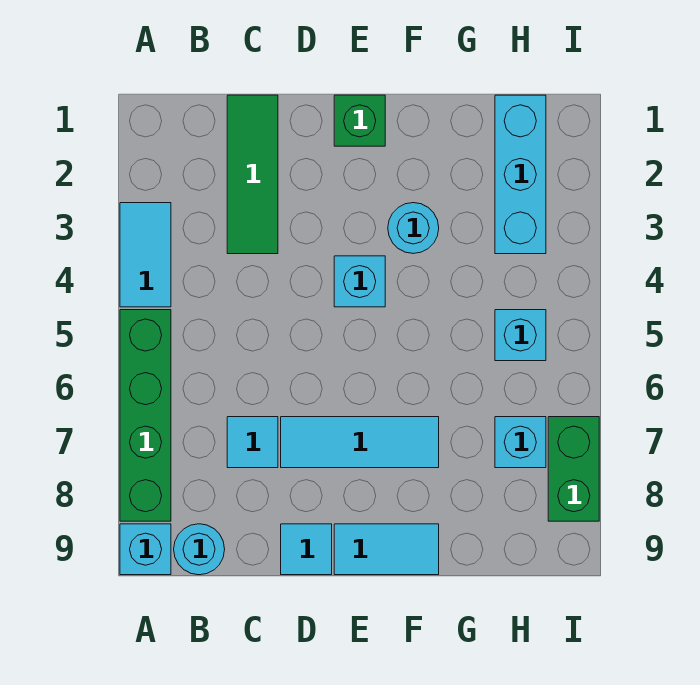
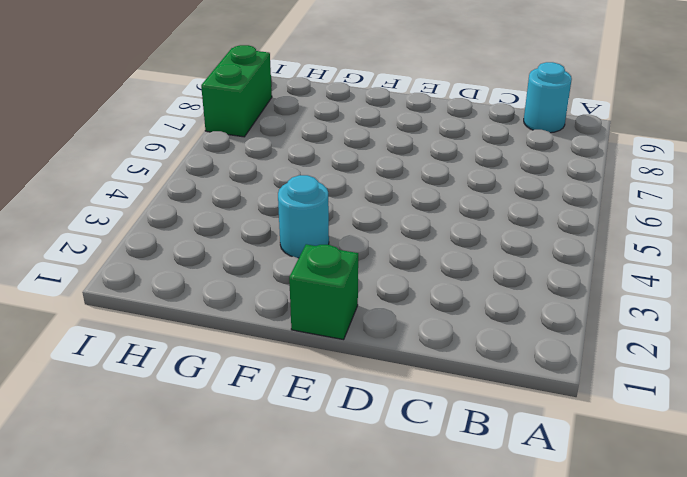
none -> cyan tile A3:A4 level 1
none -> green brick A5:A8 level 1
none -> cyan brick A9 level 1

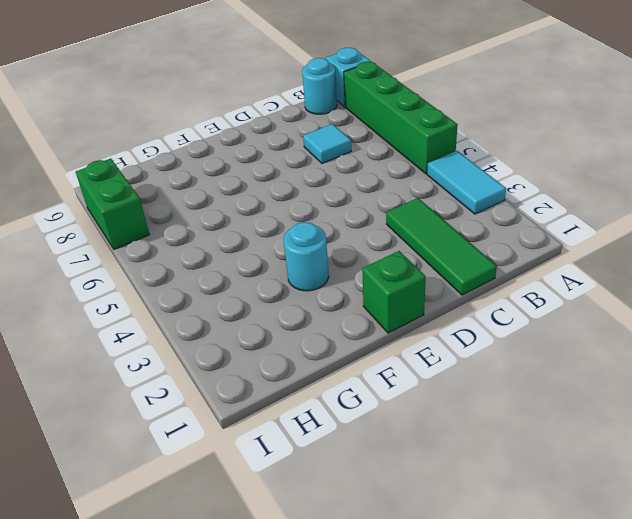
none -> cyan tile D7:F7 level 1
none -> cyan tile D9 level 1
none -> cyan brick E4 level 1

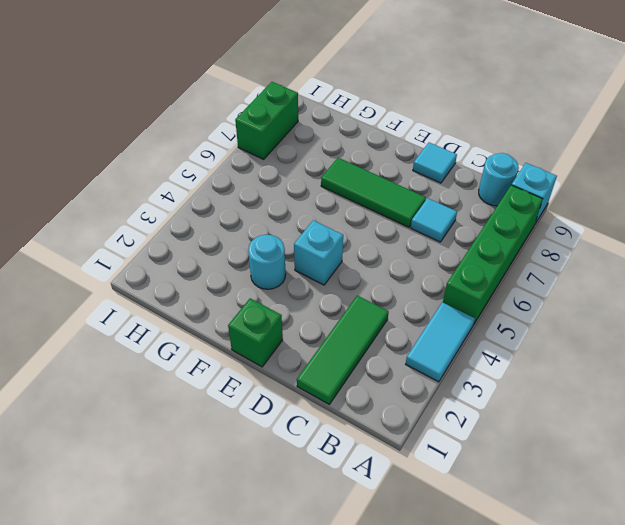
green tile D7:F7 level 1 -> cyan tile D7:F7 level 1
none -> cyan tile E9:F9 level 1
none -> cyan brick H1:H3 level 1
none -> cyan brick H5 level 1

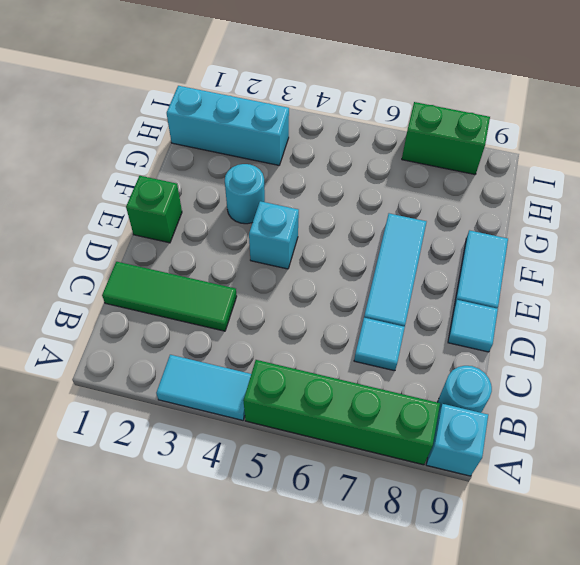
none -> cyan brick H5 level 1
none -> cyan brick H7 level 1

